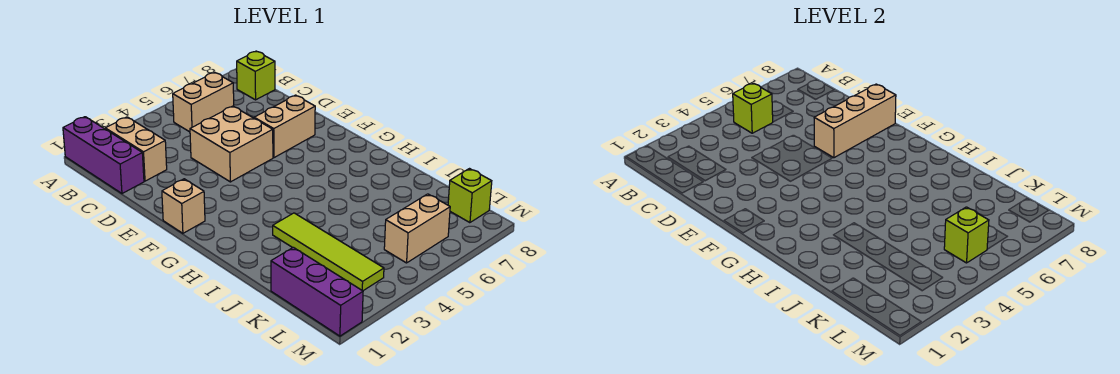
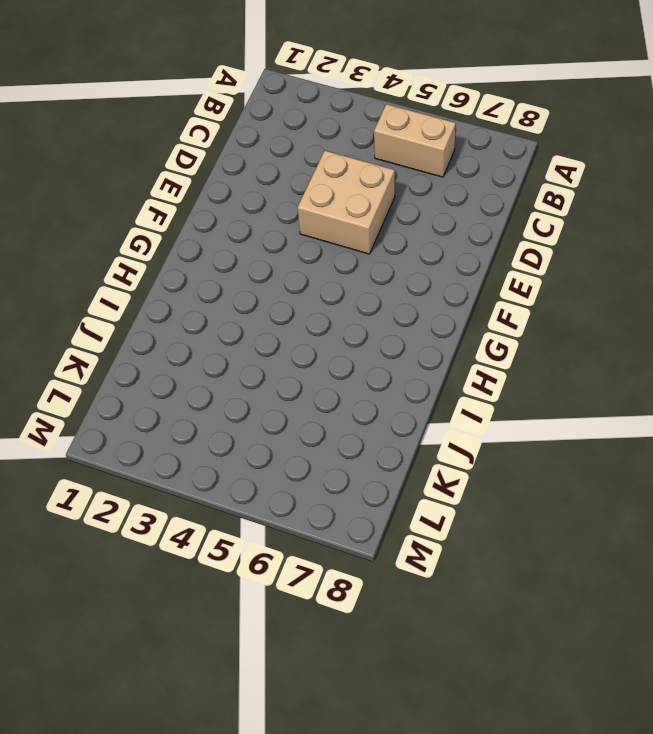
none -> purple brick A1:C1 level 1
none -> tan brick B2:C2 level 1
none -> lime brick B8 level 1

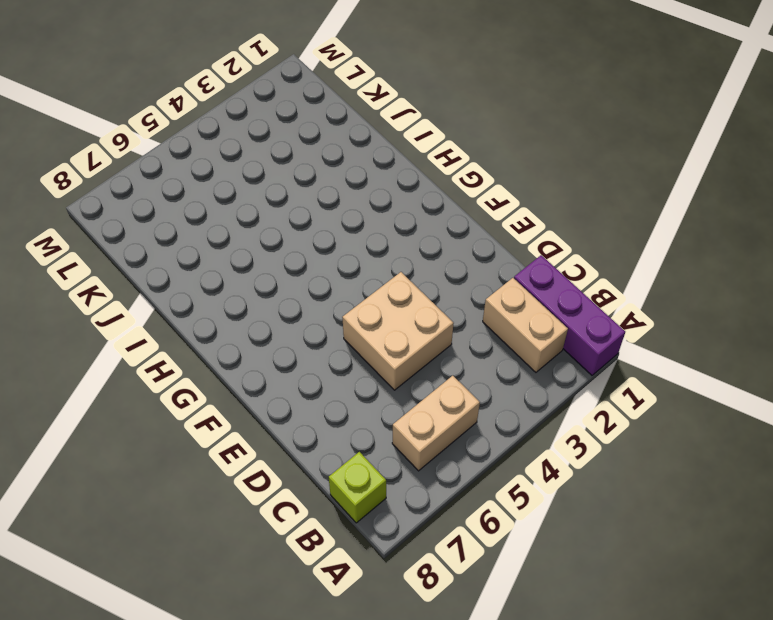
none -> tan brick E6:E7 level 1
none -> tan brick F1 level 1
none -> lime tile I3:L3 level 1

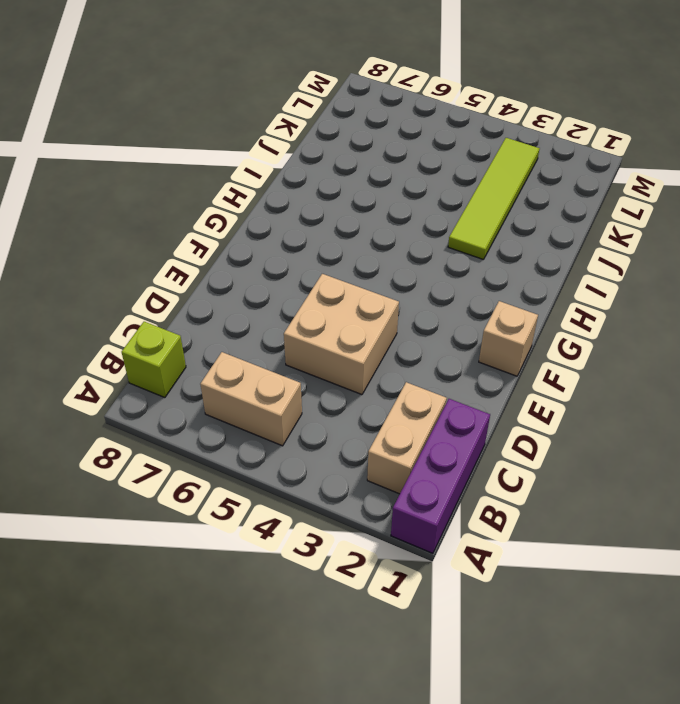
none -> tan brick E6:E7 level 1
none -> purple brick K1:M1 level 1
none -> tan brick L5:L6 level 1

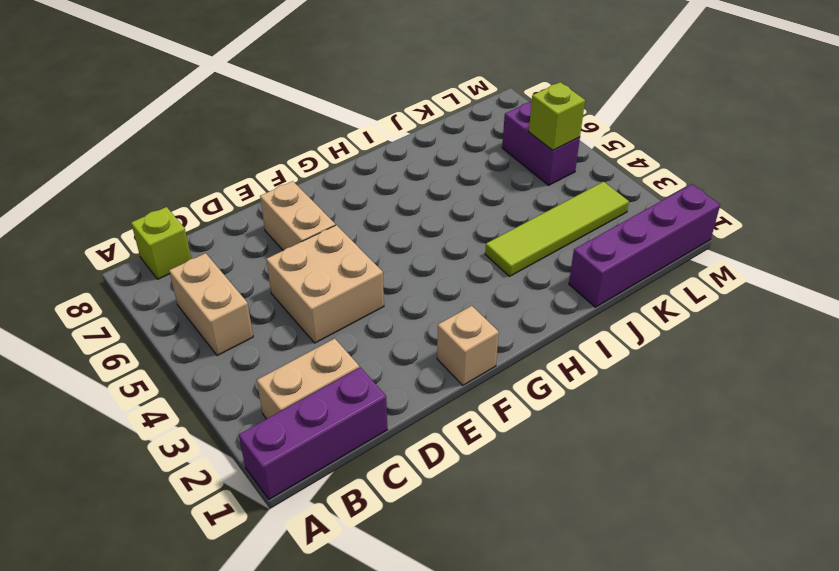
purple brick J1:M1 level 1 -> purple brick K1:M1 level 1
purple brick L5:L6 level 1 -> tan brick L5:L6 level 1
none -> lime brick L8 level 1
none -> lime brick B5 level 2
none -> tan brick E6:E8 level 2

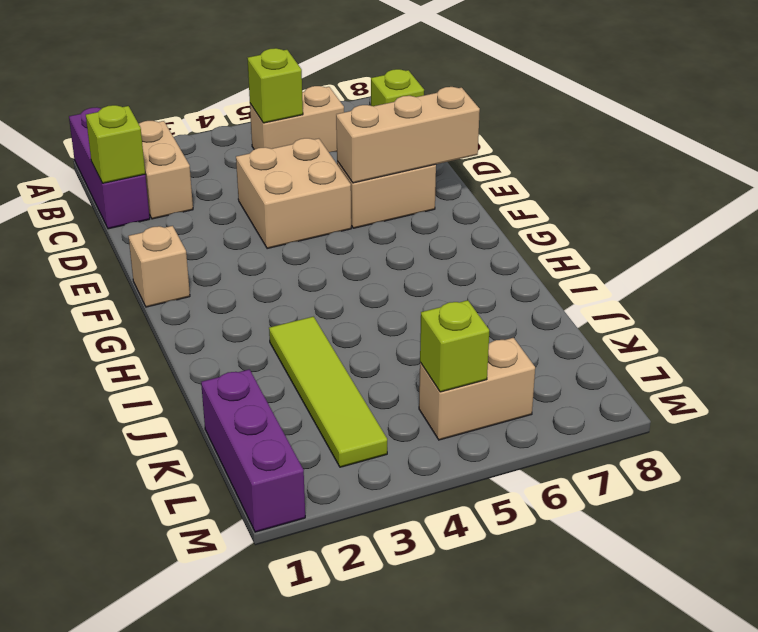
lime brick C1 level 2 -> lime brick L8 level 1

